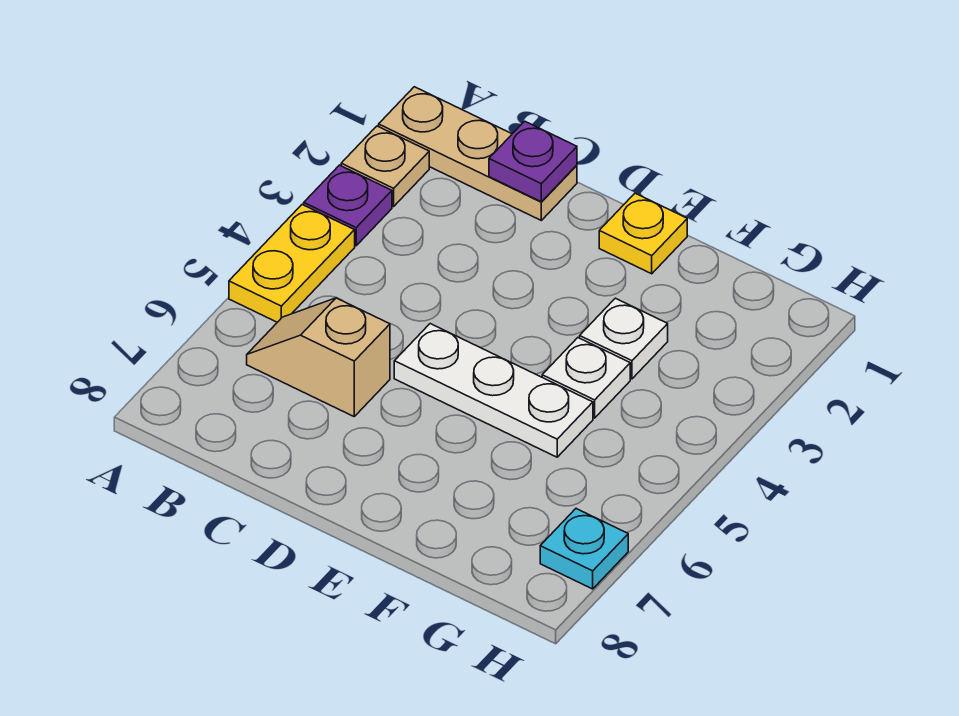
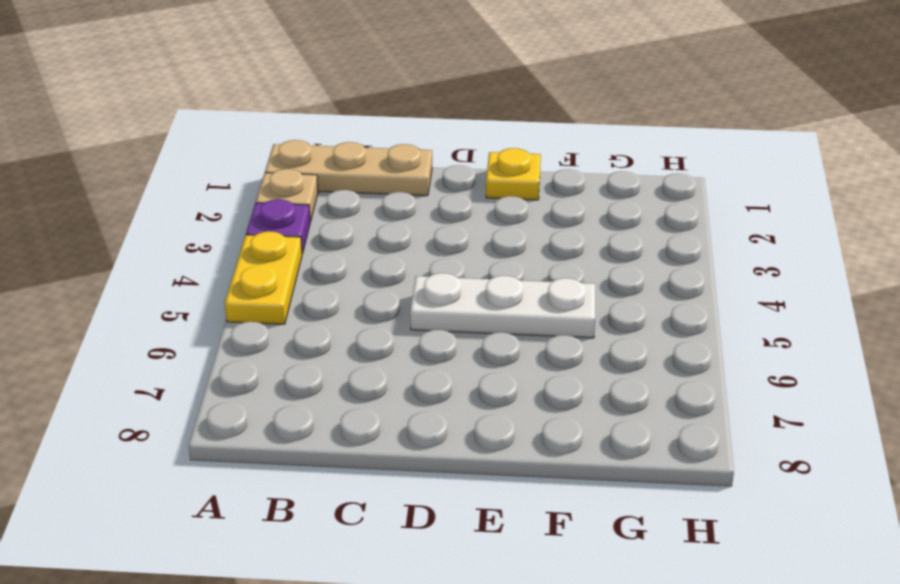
none -> tan slope B6:C6 level 1 top C
none -> white plate F3 level 1

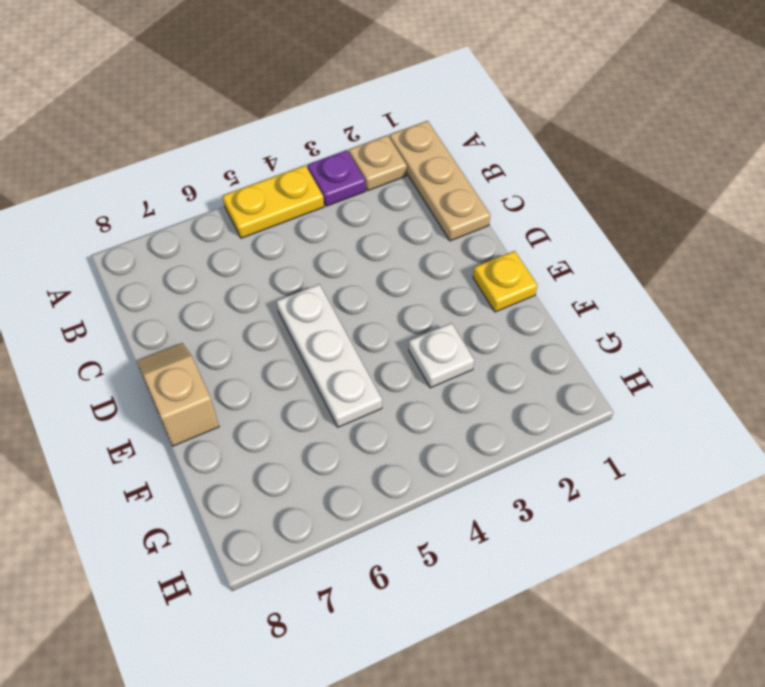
tan slope D8:E8 level 1 top E -> tan slope B6:C6 level 1 top C
none -> white plate F4 level 1
none -> cyan plate H7 level 1

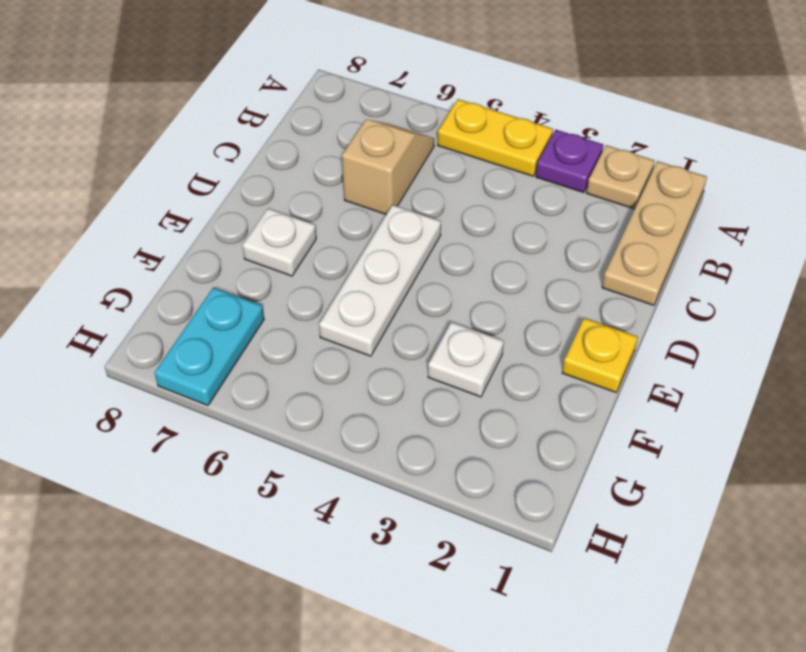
white plate E7 level 1 -> white plate F4 level 1
cyan plate G7:H7 level 1 -> cyan plate H7 level 1
none -> purple plate C1 level 2

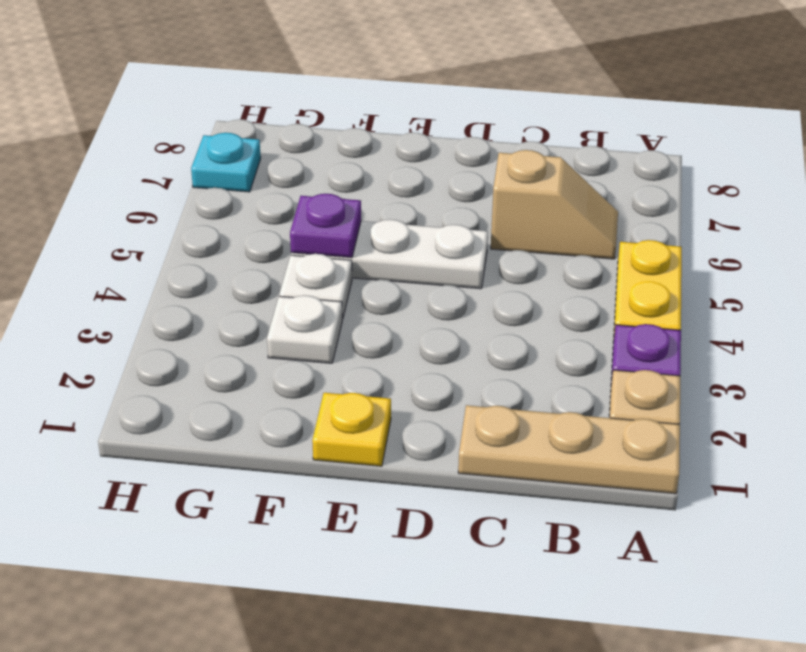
purple plate F5 level 2 -> purple plate C1 level 2

